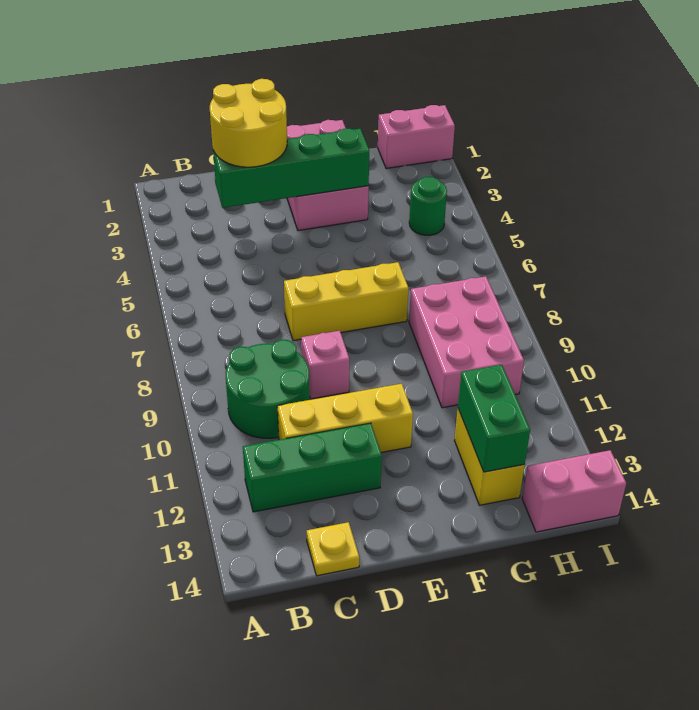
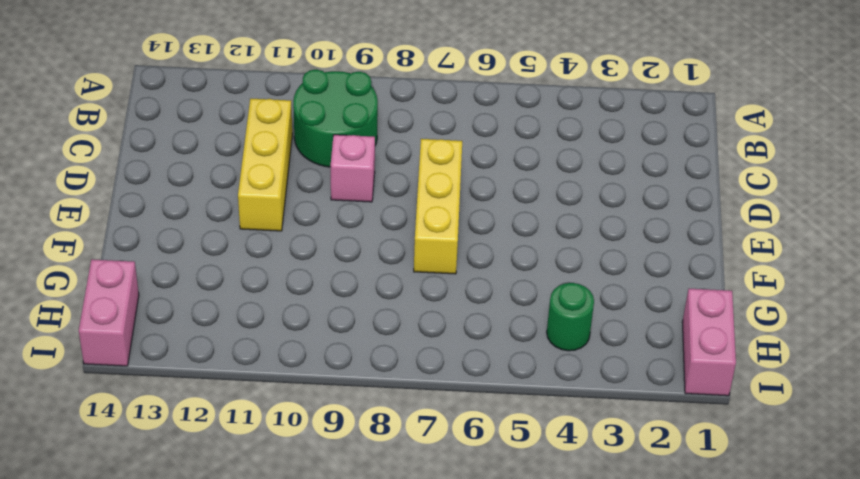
none -> green brick B12:D12 level 1
none -> yellow plate C14 level 1
none -> pink brick E1:F3 level 1

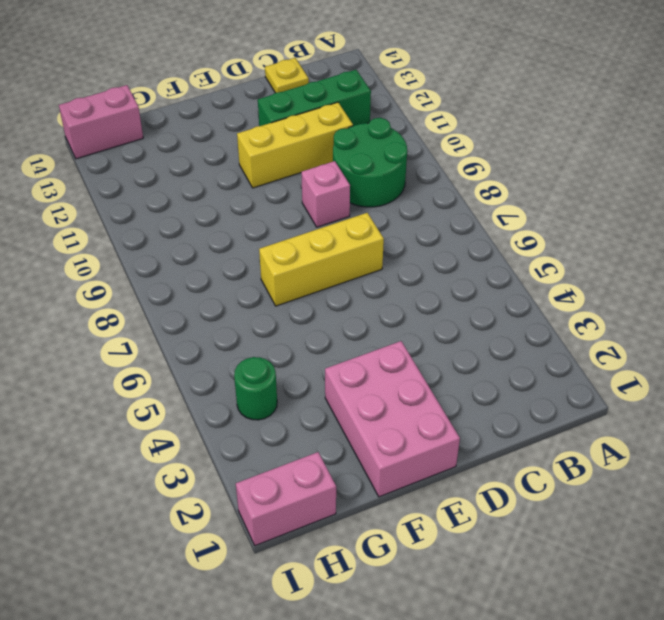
none -> pink brick G8:H10 level 1
none -> yellow brick G12:G13 level 1
none -> green brick C3:F3 level 2

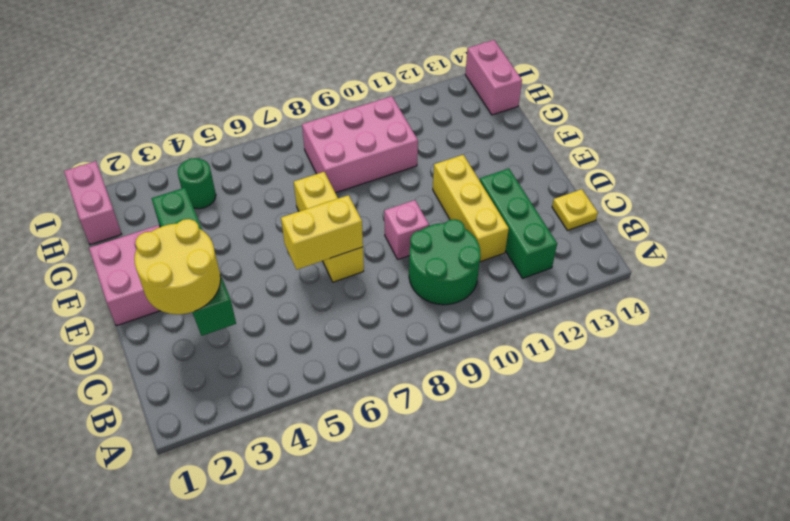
yellow brick D6:D7 level 2 -> yellow brick G12:G13 level 1
none -> green brick G12:G13 level 2

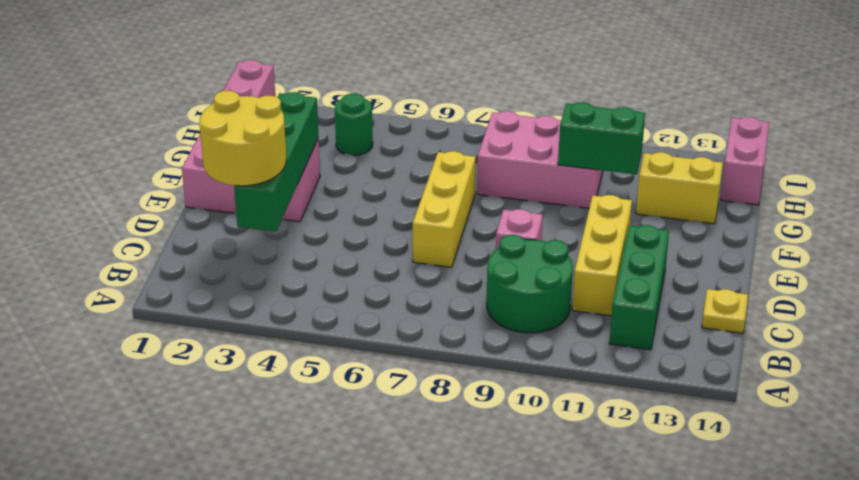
green brick G10:G11 level 2 -> green brick G12:G13 level 2

